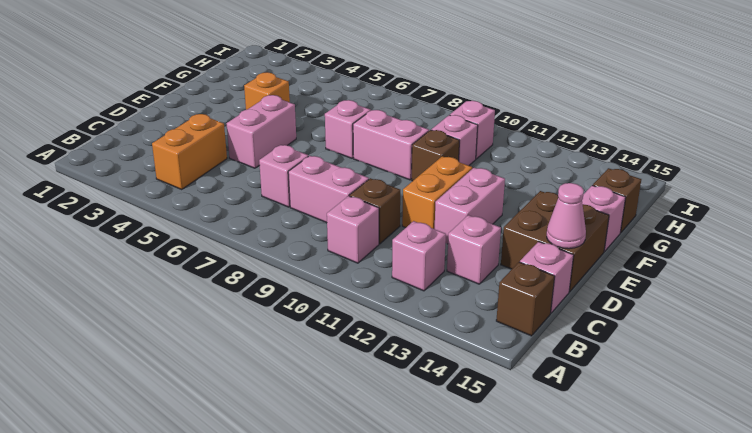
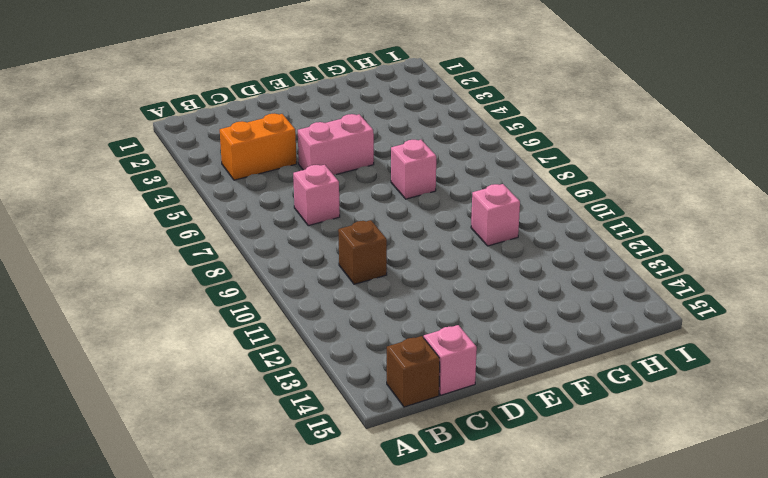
none -> pink brick B10 level 1
none -> pink brick B12 level 1
none -> pink brick C8:C9 level 1

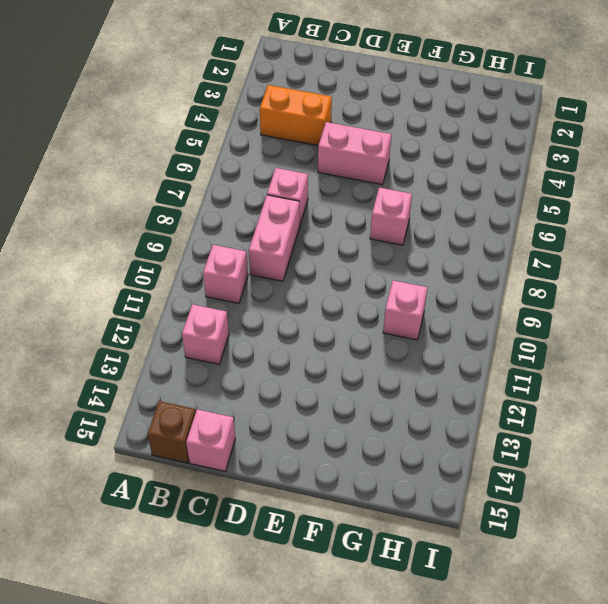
none -> brown brick C10 level 1
none -> pink brick C13 level 1
none -> orange brick D11:E11 level 1

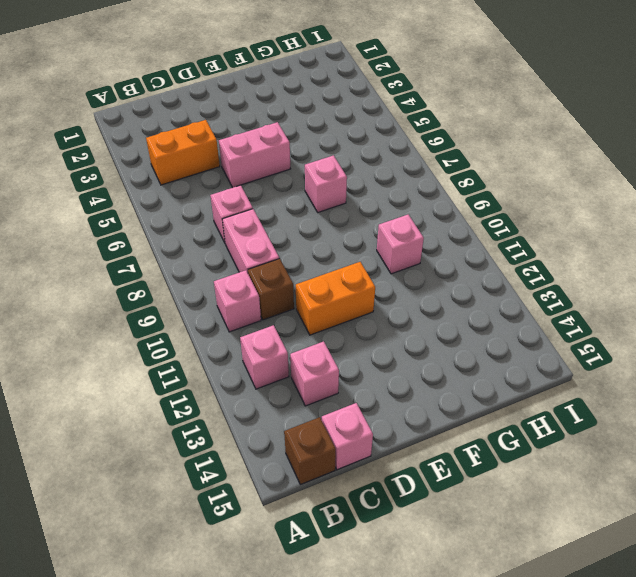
none -> pink brick D12:E12 level 1
none -> brown brick D14:E15 level 1
none -> orange brick F4 level 1

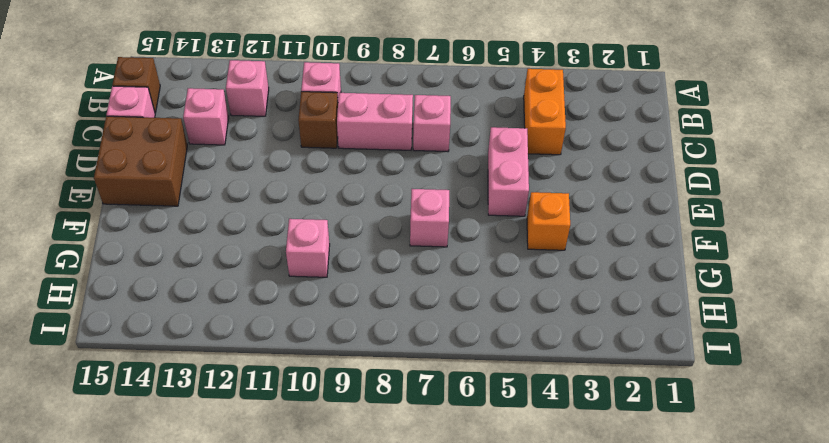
none -> orange brick D11:E11 level 1
none -> pink brick D12:E12 level 1
none -> pink brick F8:F9 level 1

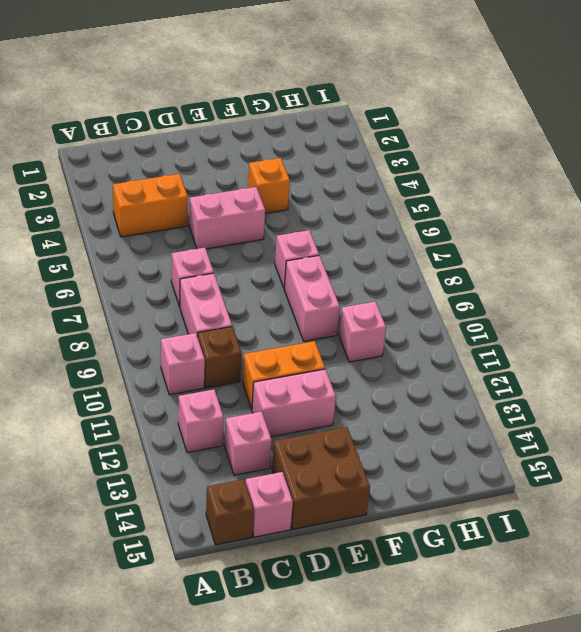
none -> brown brick F10 level 1
none -> pink brick F15 level 1
none -> brown brick G15 level 1

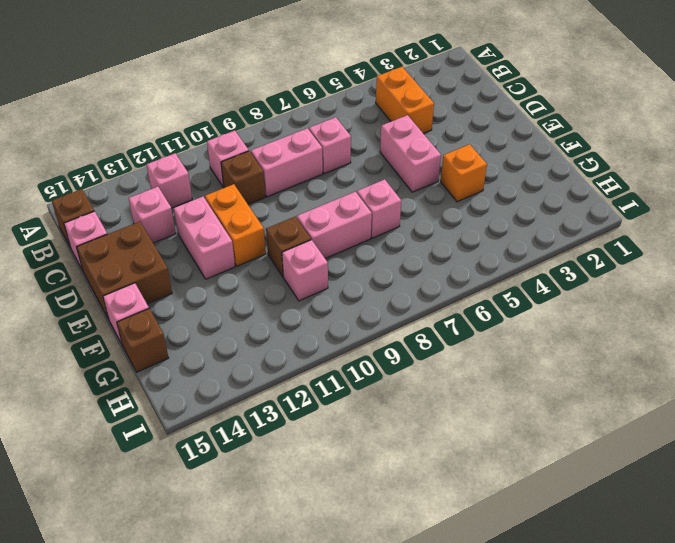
none -> pink brick H10 level 1
none -> pink cone D15 level 2

